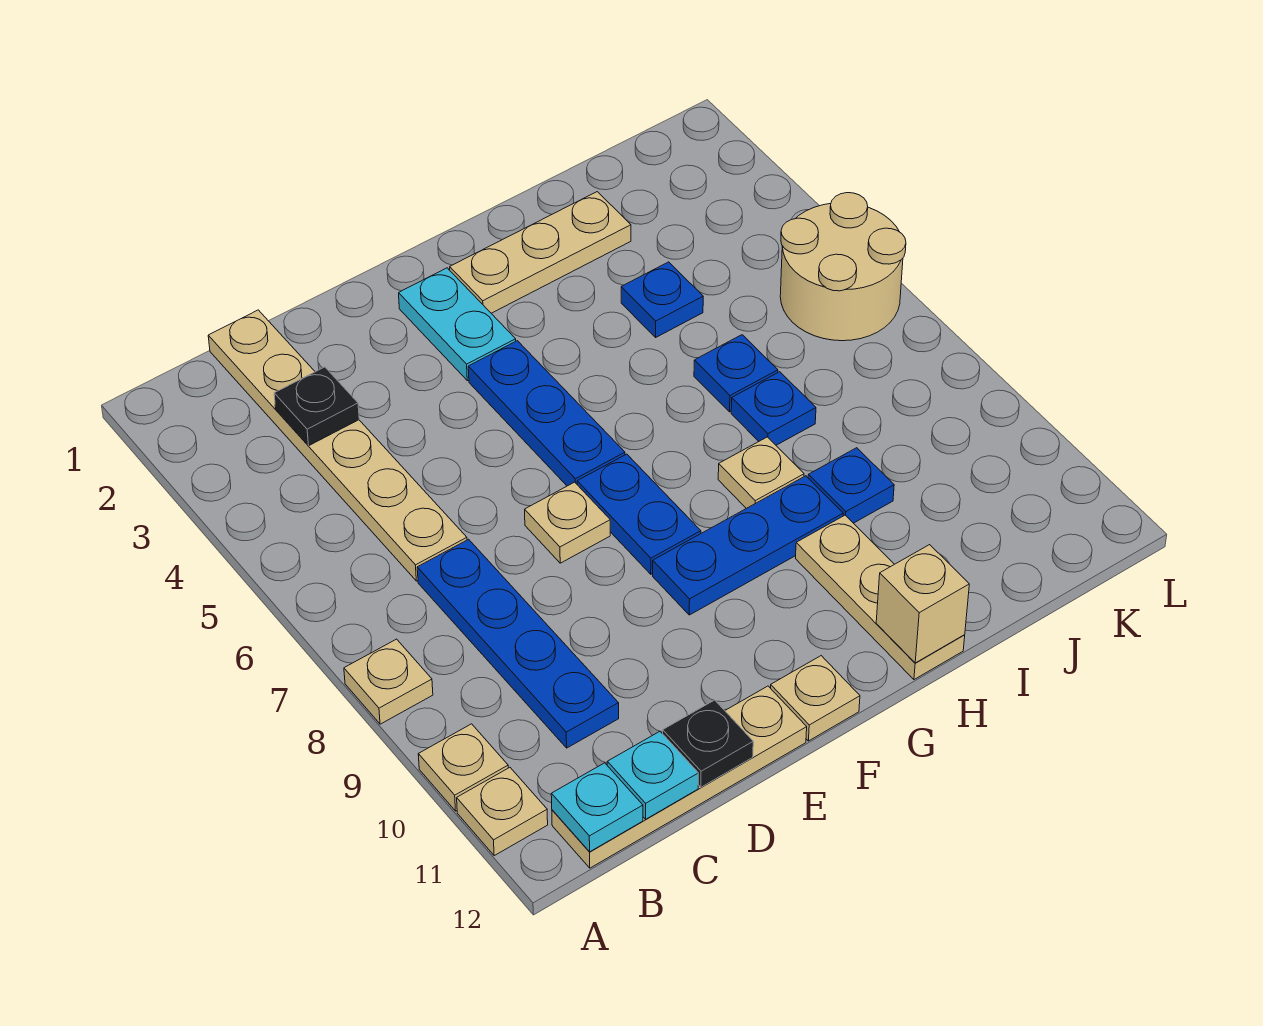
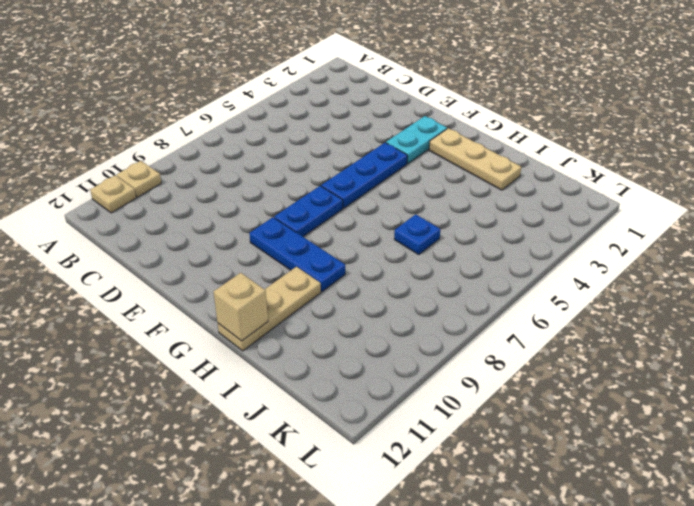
none -> tan plate A8 level 1
none -> tan plate B12:E12 level 1
none -> tan plate C1:C6 level 1

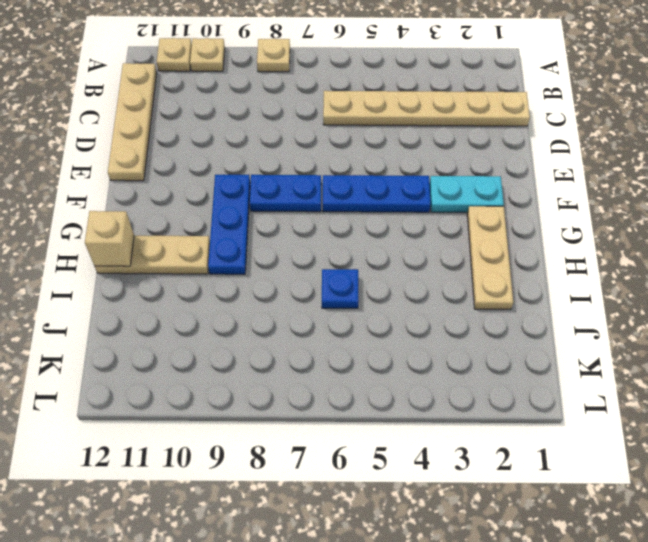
none -> blue plate C7:C10 level 1
none -> tan plate E7 level 1
none -> tan plate F12 level 1

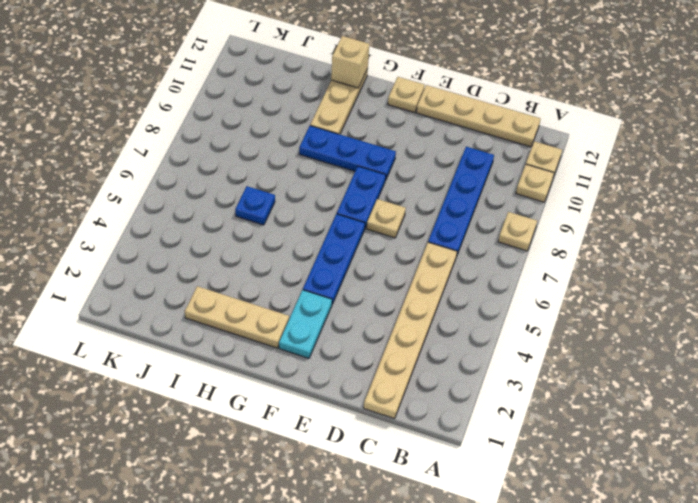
none -> tan plate H8 level 1
none -> blue plate I4 level 1
none -> blue plate I7 level 1

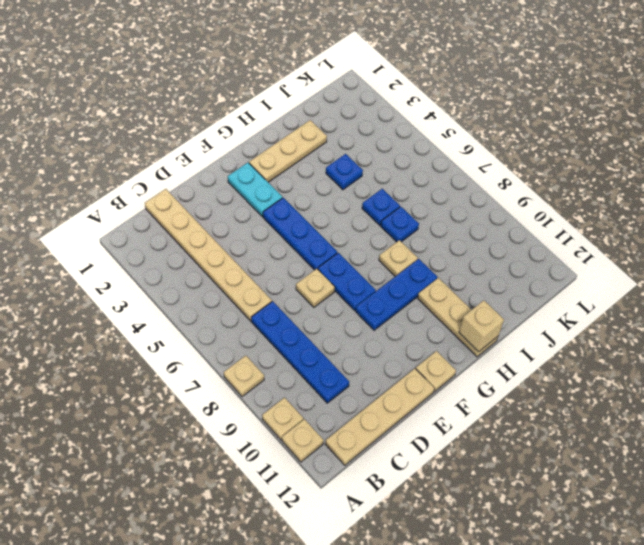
none -> blue plate I9 level 1
none -> tan round brick K5:L6 level 1
none -> cyan plate B12 level 2

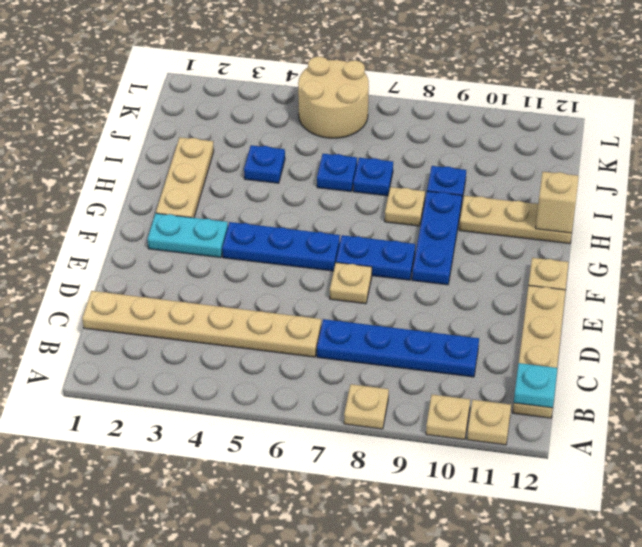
none -> black plate C3 level 2
none -> cyan plate C12 level 2
none -> black plate D12 level 2

